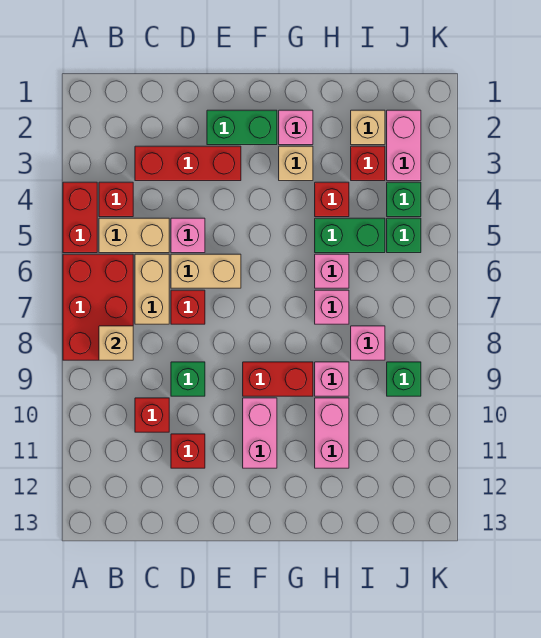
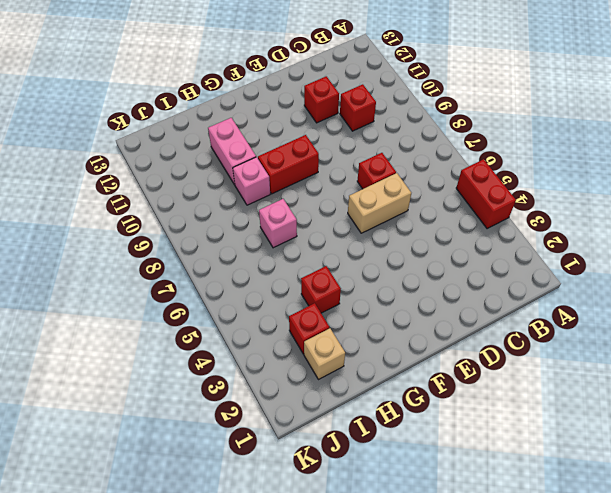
none -> red brick A6:B8 level 1
none -> red brick B4 level 1
none -> tan brick B5:C5 level 1
none -> red brick C3:E3 level 1

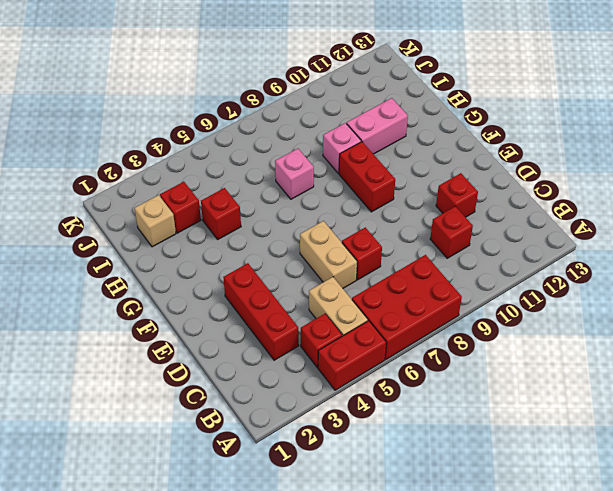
none -> tan brick C6:C7 level 1
none -> pink brick D5 level 1
none -> green brick D9 level 1
none -> green brick E2:F2 level 1

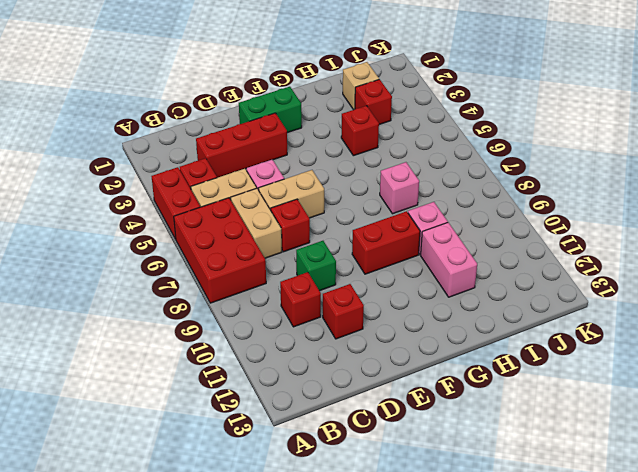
none -> pink brick F10:F11 level 1
none -> pink brick G2 level 1
none -> tan brick G3 level 1
none -> green brick H5:I5 level 1

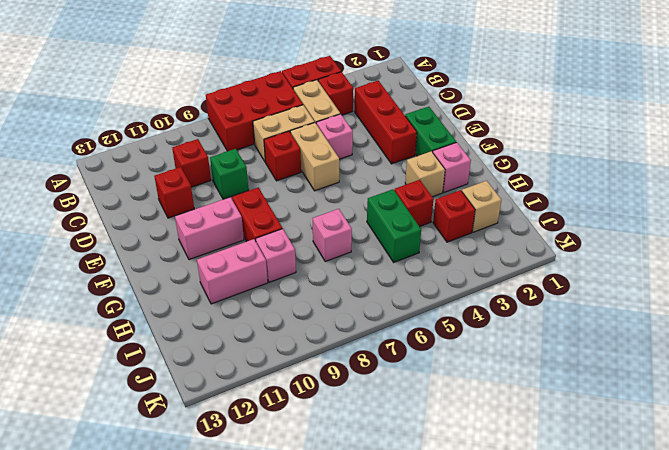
none -> pink brick H6 level 1
none -> pink brick I8 level 1
none -> pink brick J2:J3 level 1
none -> green brick J4 level 1

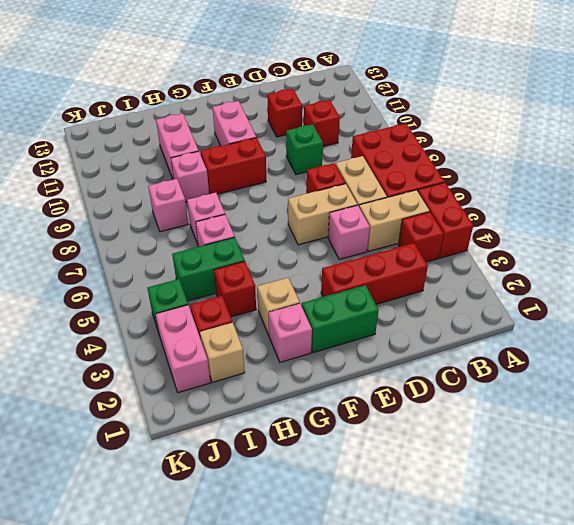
none -> green brick J5 level 1
none -> green brick J9 level 1
none -> tan brick B8 level 2

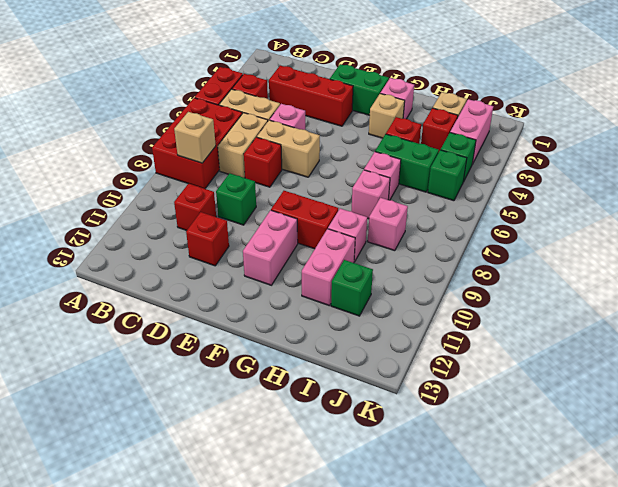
green brick I11 level 1 -> green brick J9 level 1

